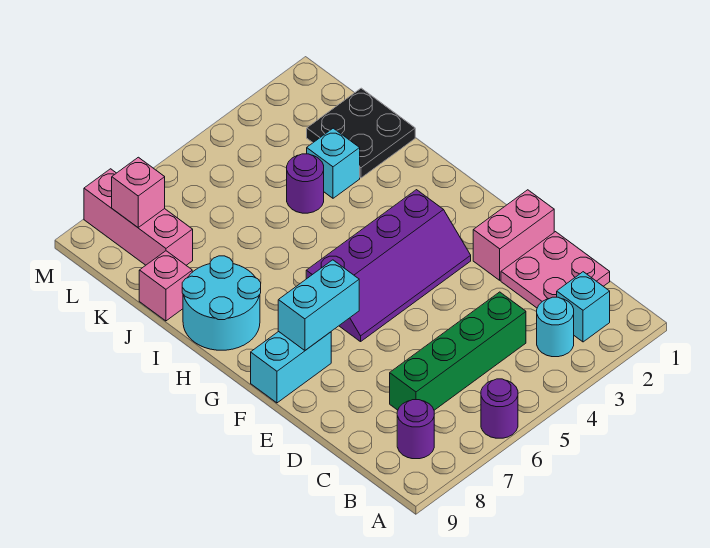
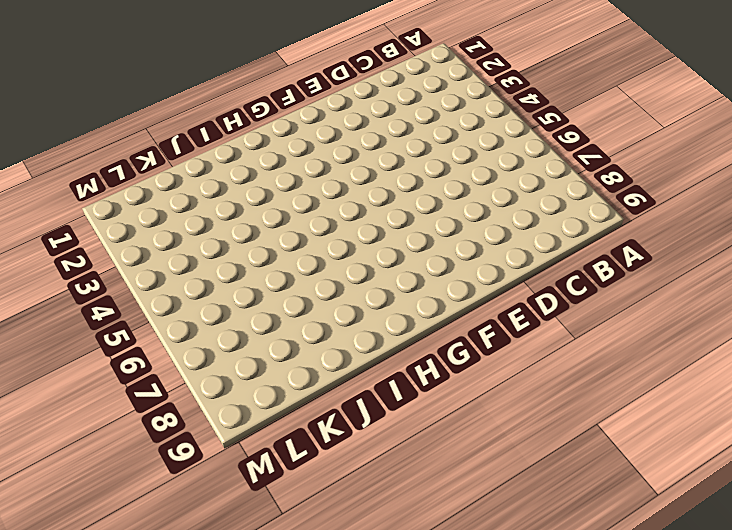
none -> purple round brick A6 level 1
none -> cyan brick B2 level 1
none -> cyan round brick B3 level 1

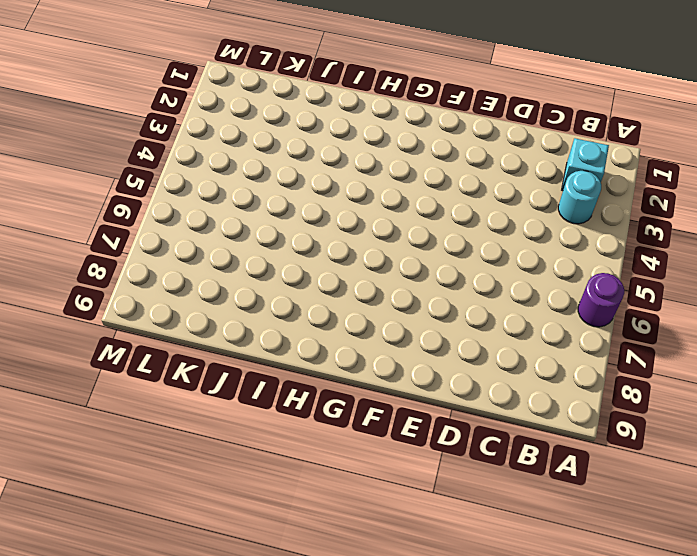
none -> purple round brick B8 level 1
none -> pink plate C1:D2 level 1
none -> green brick C4:C7 level 1

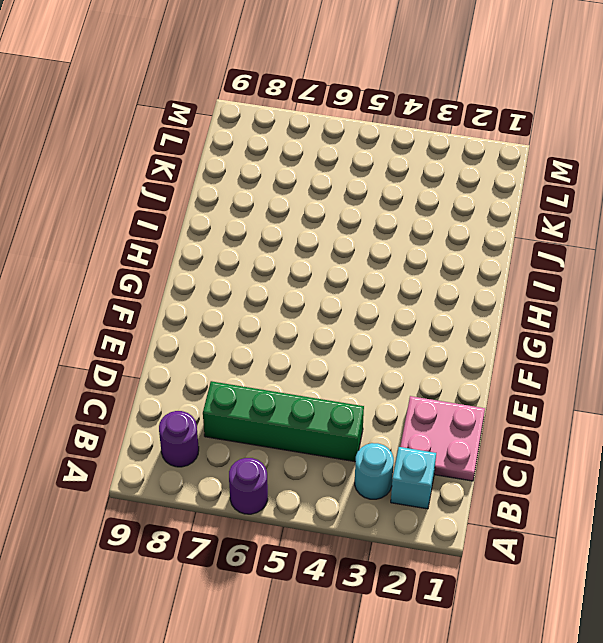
none -> pink brick E1:E2 level 1
none -> purple slope F3:G6 level 1 top G
none -> cyan brick F8:F9 level 1

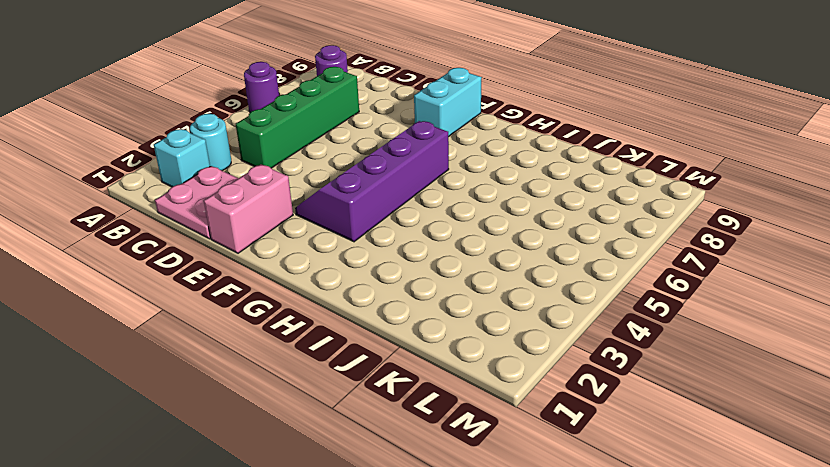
none -> cyan round brick H8:I9 level 1
none -> black plate J1:K2 level 1
none -> cyan brick J3 level 1

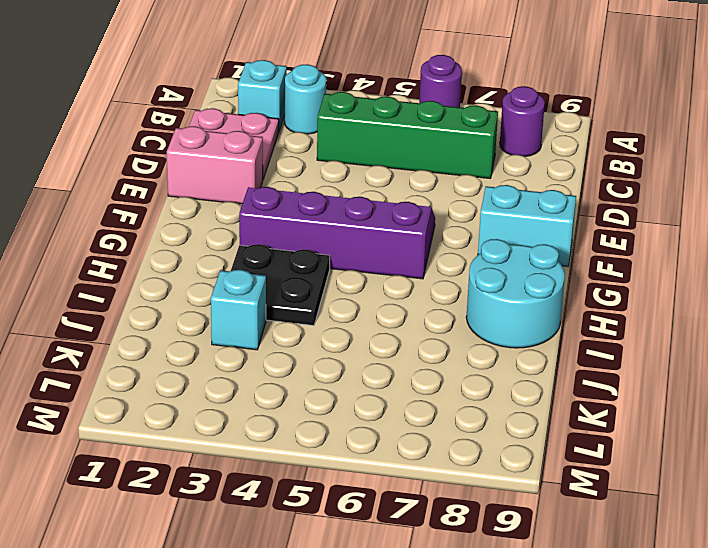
black plate H3:I4 level 1 -> black plate J1:K2 level 1
none -> purple round brick J4 level 1
none -> pink brick J9 level 1
none -> pink brick K8:M8 level 1

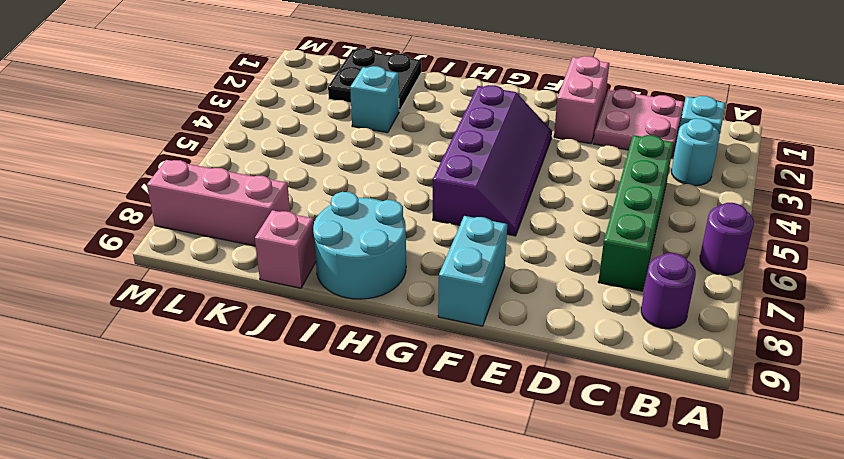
none -> purple round brick J4 level 1
none -> cyan brick F7:F8 level 2
none -> pink brick L8 level 2

